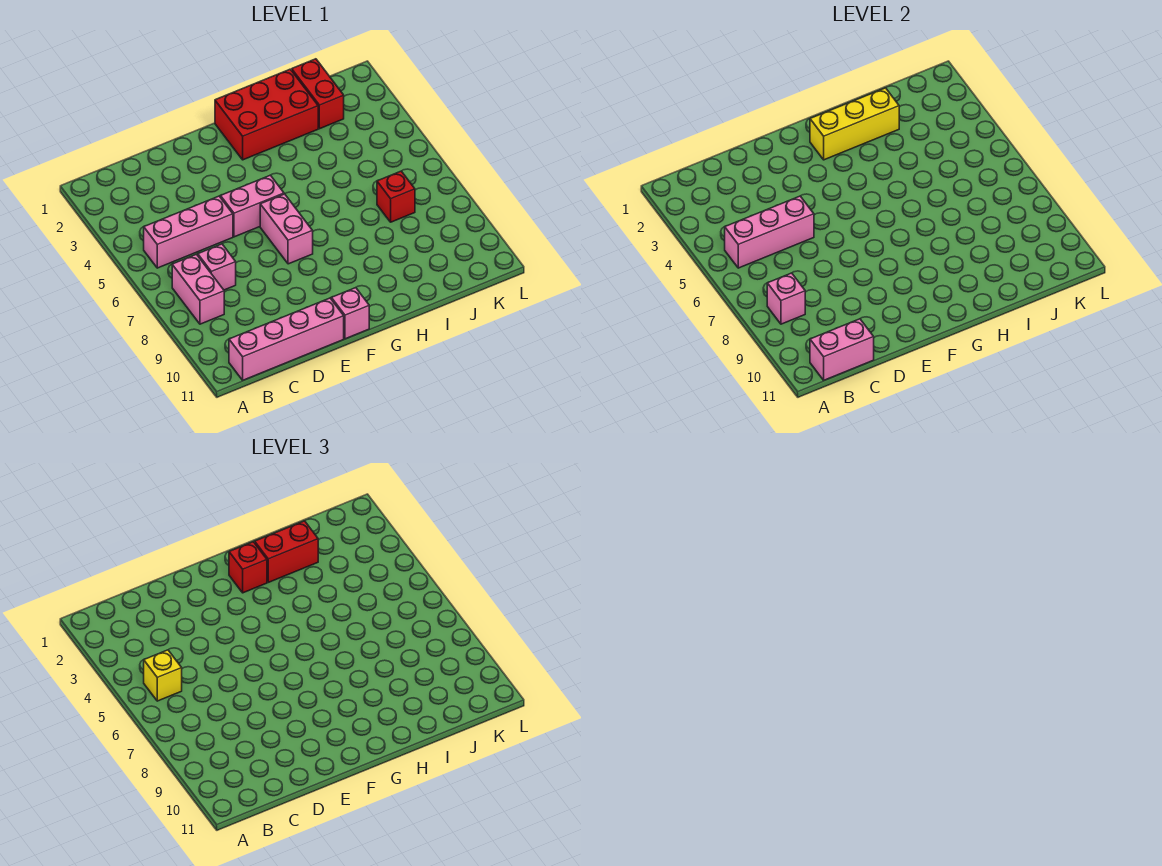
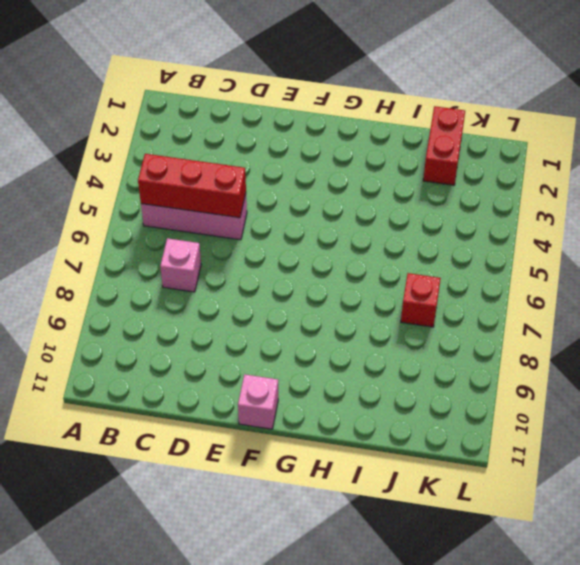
red brick B5:D5 level 2 -> pink brick B5:D5 level 2
none -> pink brick B7:B8 level 1
none -> pink brick B11:E11 level 1
none -> pink brick E5:F5 level 1

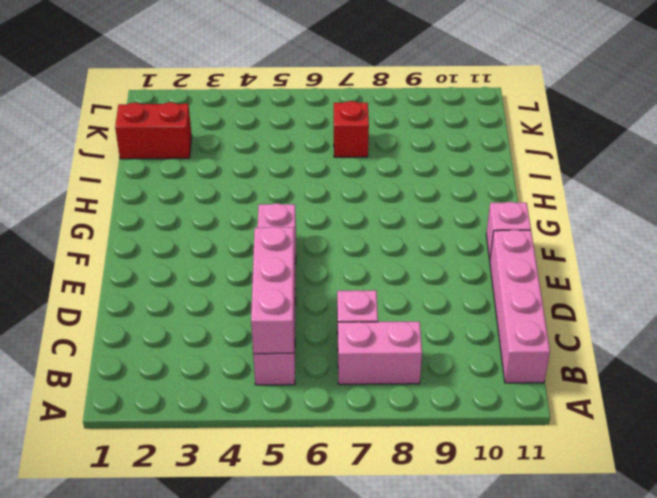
none -> pink brick F6:F7 level 1
none -> red brick G1:I2 level 1
none -> pink brick B8 level 2

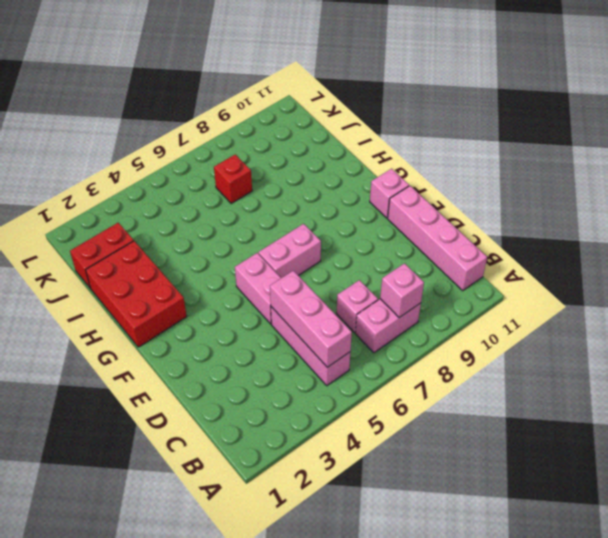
none -> pink brick B11:C11 level 2
none -> yellow brick G2:I2 level 2
none -> yellow brick B5 level 3

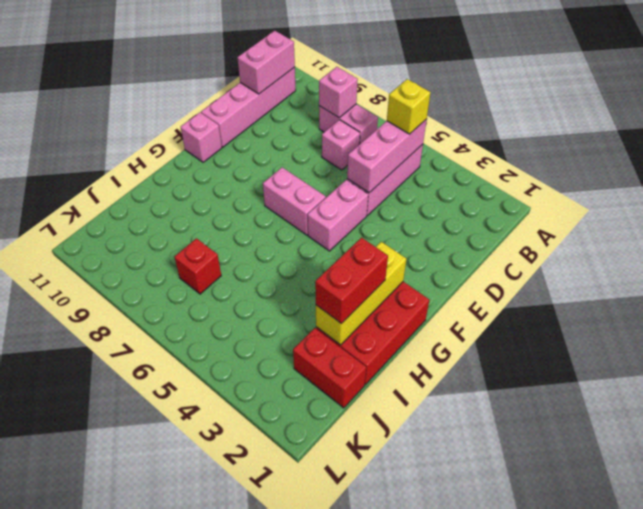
none -> red brick G2 level 3

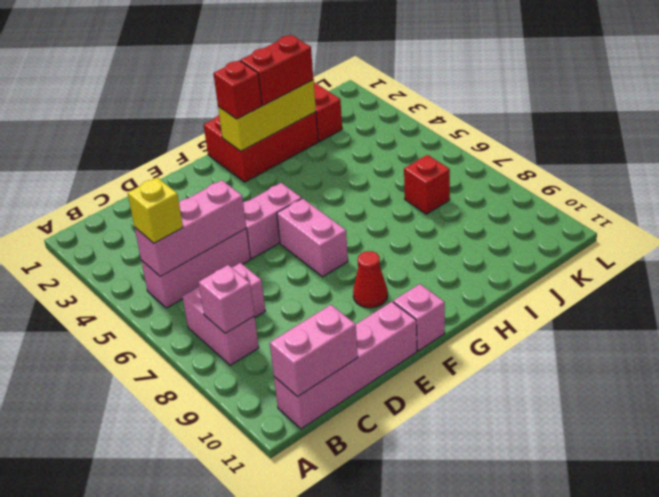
red cone F9 level 1 -> none

